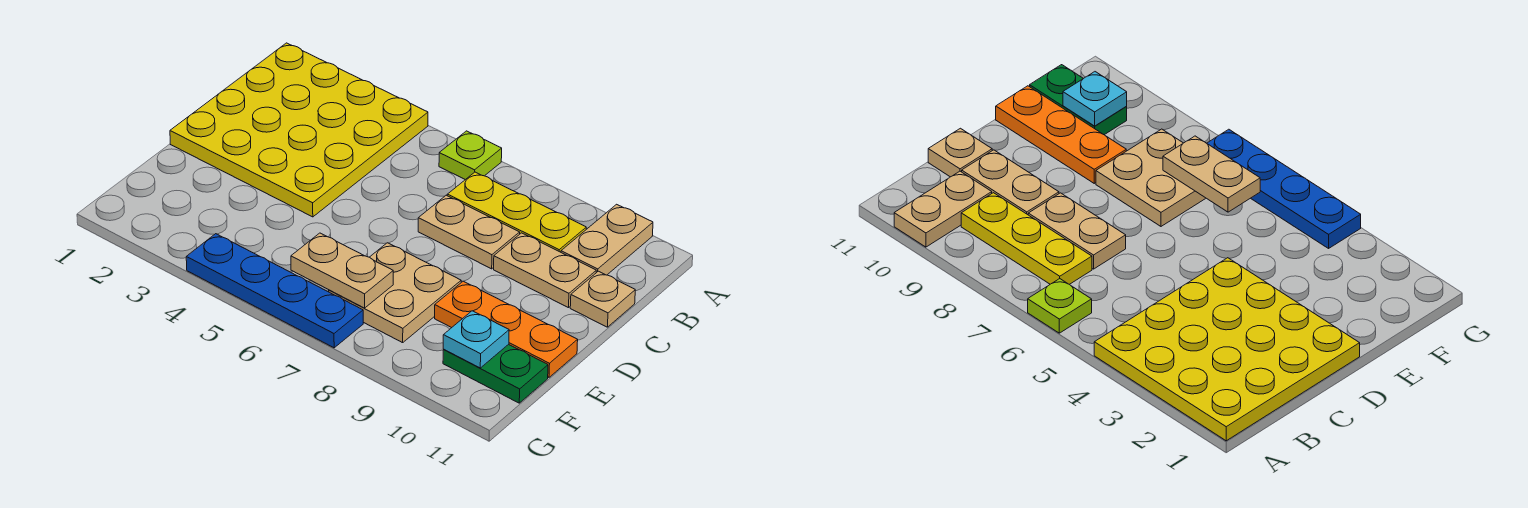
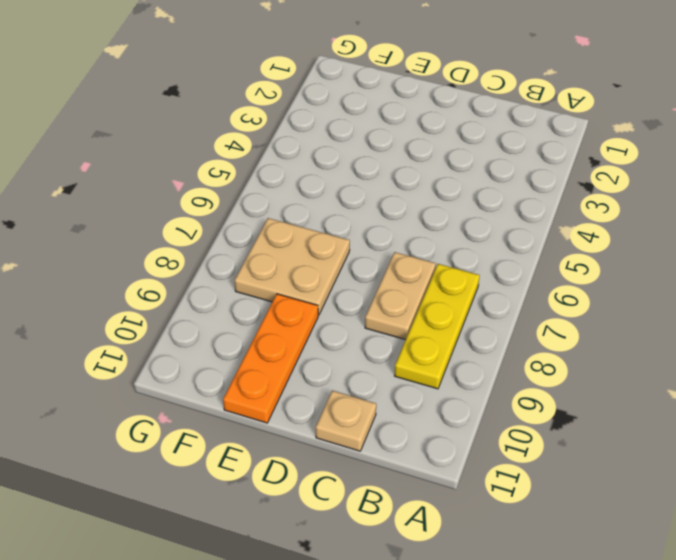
none -> yellow plate A1:D4 level 1
none -> lime plate A6 level 1
none -> tan plate A10:B10 level 1

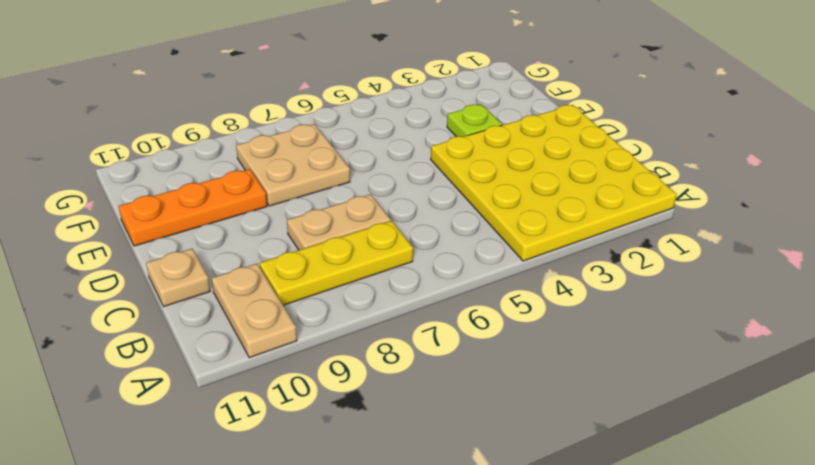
lime plate E3 level 1 -> lime plate A6 level 1
none -> tan plate C9:C10 level 1
none -> green plate F10:F11 level 1
none -> blue plate G4:G7 level 1

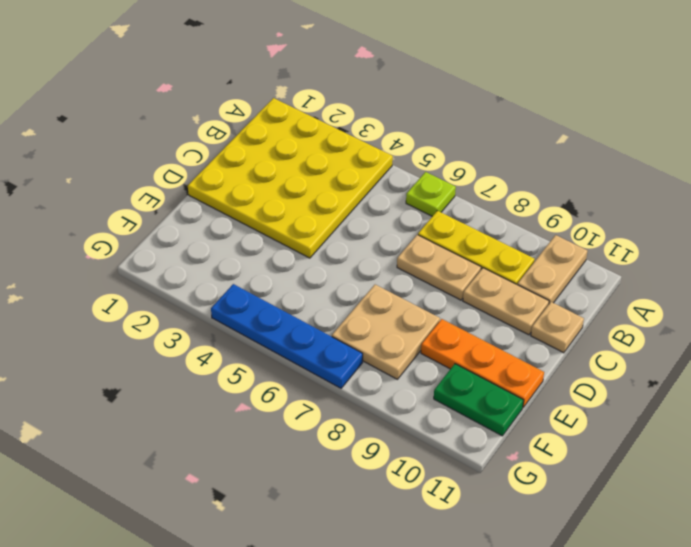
none -> tan plate F6:F7 level 2
none -> cyan plate F10 level 2

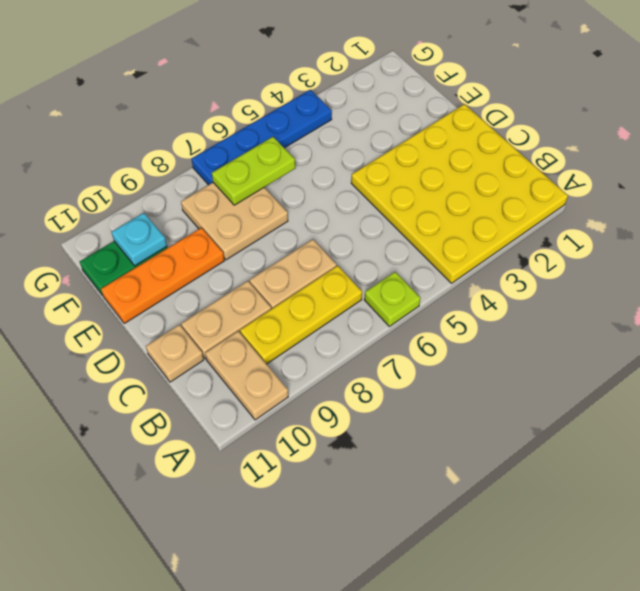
lime plate F6:F7 level 2 -> tan plate F6:F7 level 2

